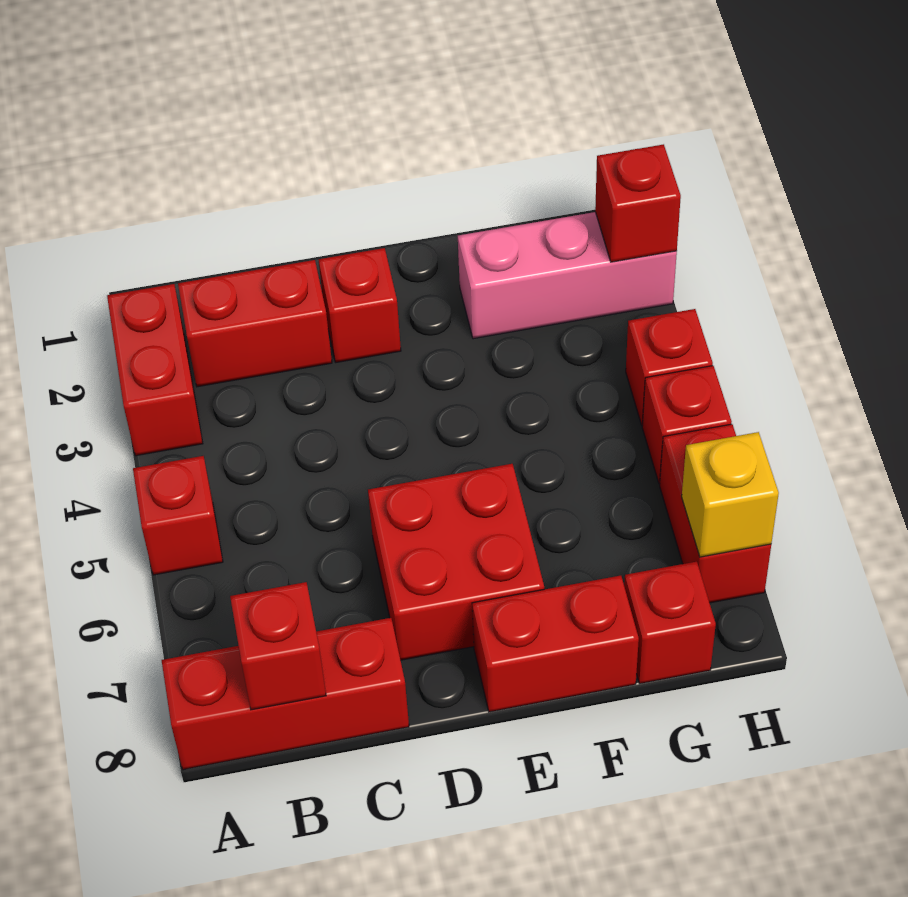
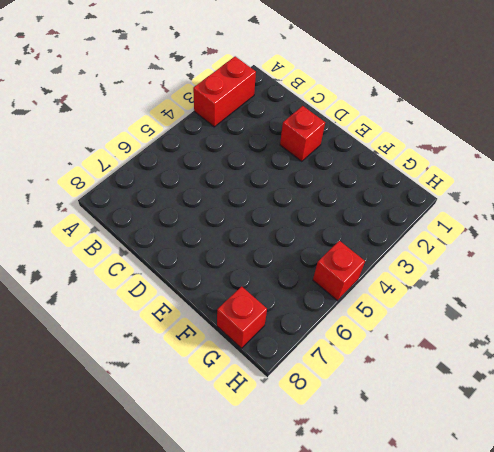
none -> red brick A5 level 1
none -> red brick A8:C8 level 1
none -> red brick B2:C2 level 1

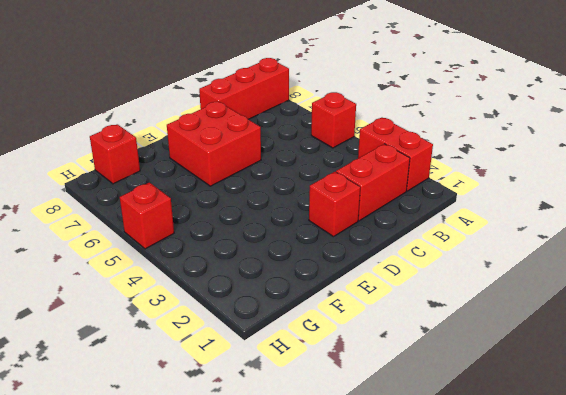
none -> red brick E8:F8 level 1
none -> pink brick F2:H2 level 1
none -> red brick H4 level 1

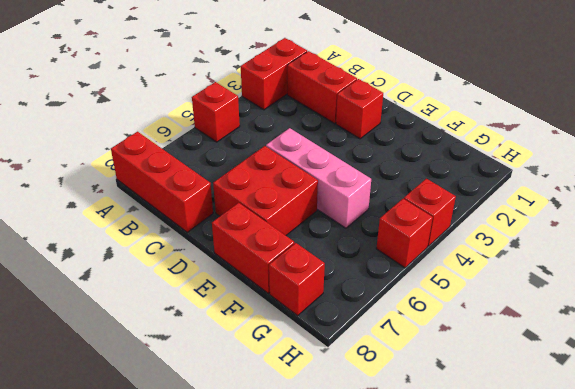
pink brick D5:F5 level 1 -> pink brick F2:H2 level 1
none -> red brick H6:H7 level 1
none -> red brick B8 level 2
none -> red brick H2 level 2

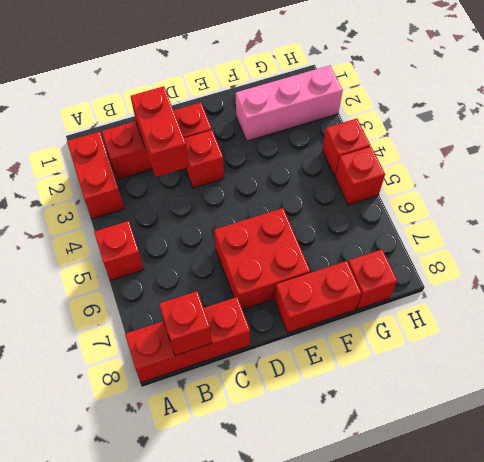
red brick C2:C3 level 2 -> red brick H6:H7 level 1
red brick D3 level 1 -> red brick H2 level 2
none -> yellow brick H7 level 2

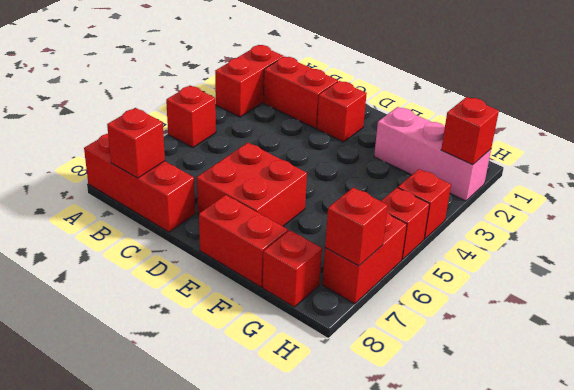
red brick H7 level 2 -> yellow brick H7 level 2

